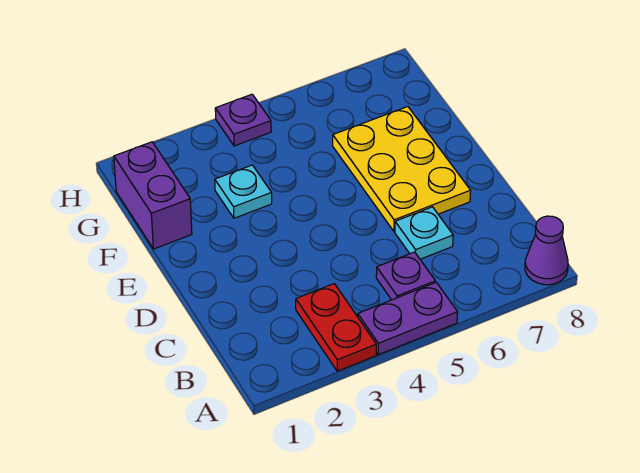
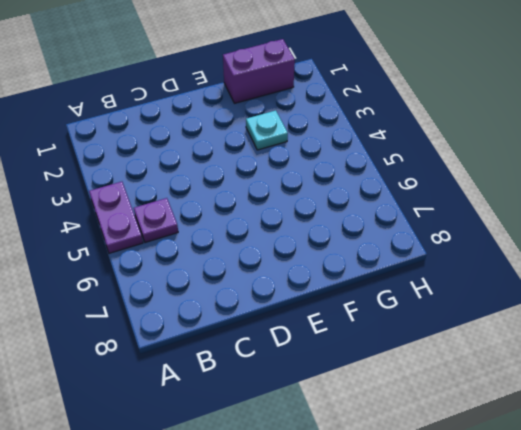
none -> red plate A3:B3 level 1
none -> purple cone A8 level 1

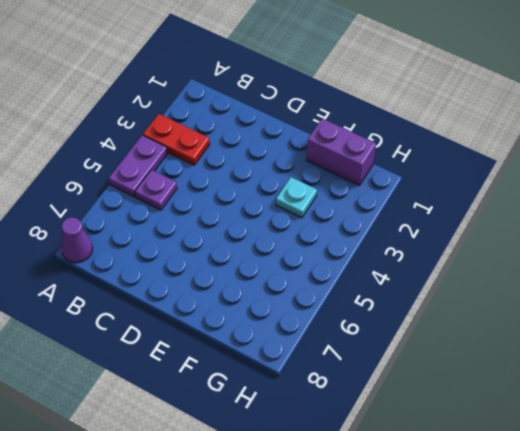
none -> cyan plate C6 level 1
none -> yellow plate D6:F7 level 1

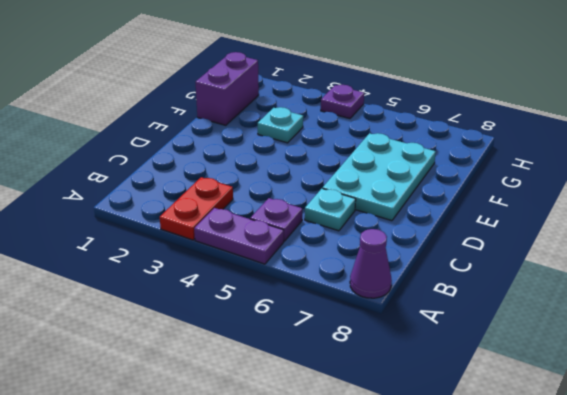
cyan plate D6:F7 level 1 -> yellow plate D6:F7 level 1

